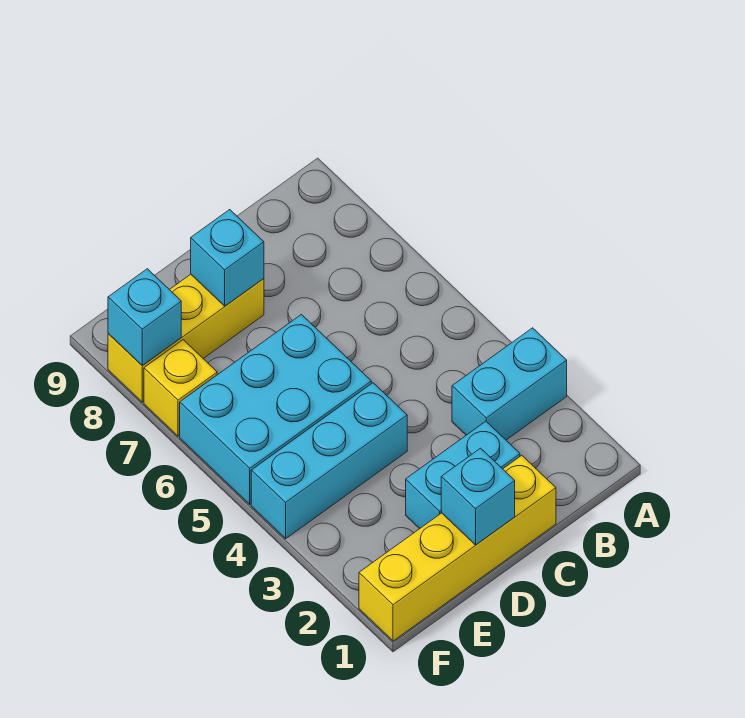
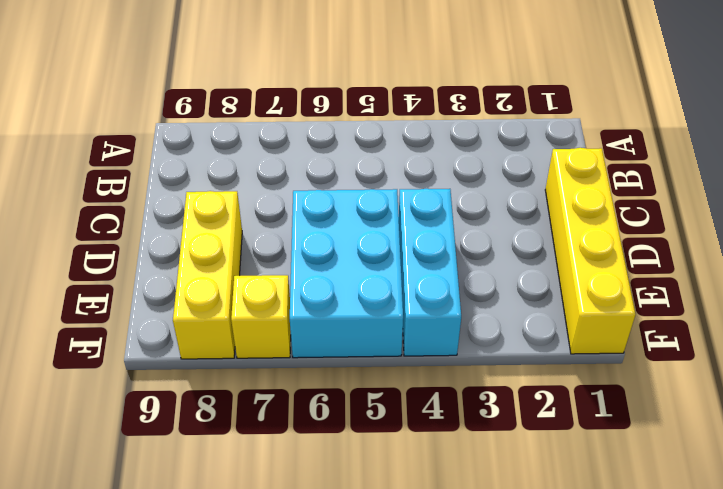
none -> cyan brick A3:B3 level 1
none -> cyan brick C2:D2 level 1

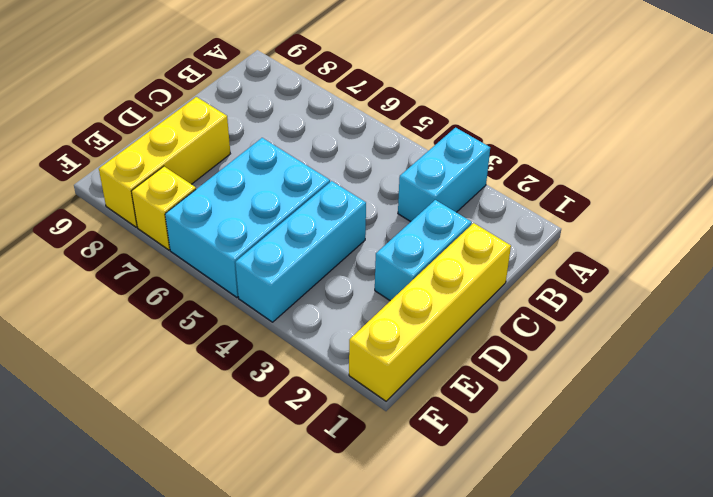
none -> cyan brick D1 level 2
none -> cyan brick D8 level 2

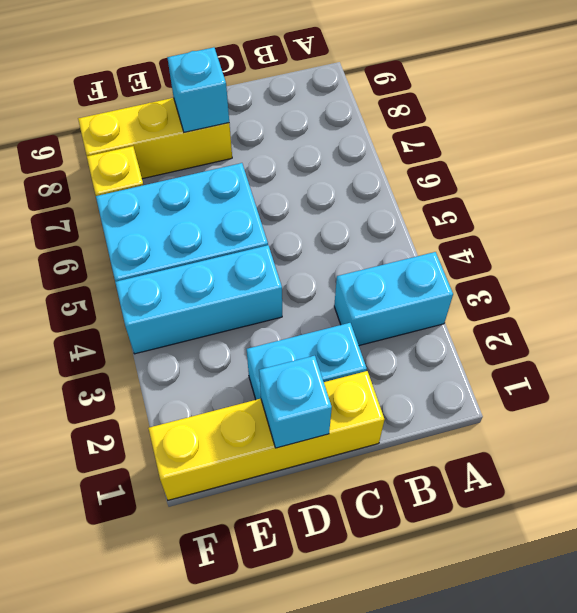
none -> cyan brick F8 level 2

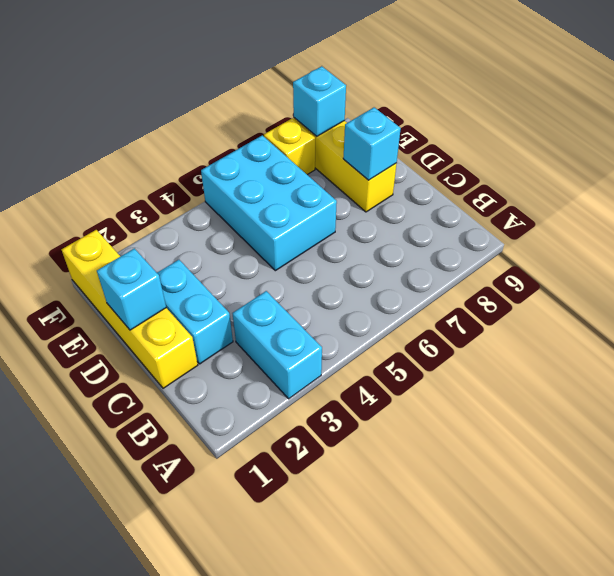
none -> cyan brick D4:F4 level 1

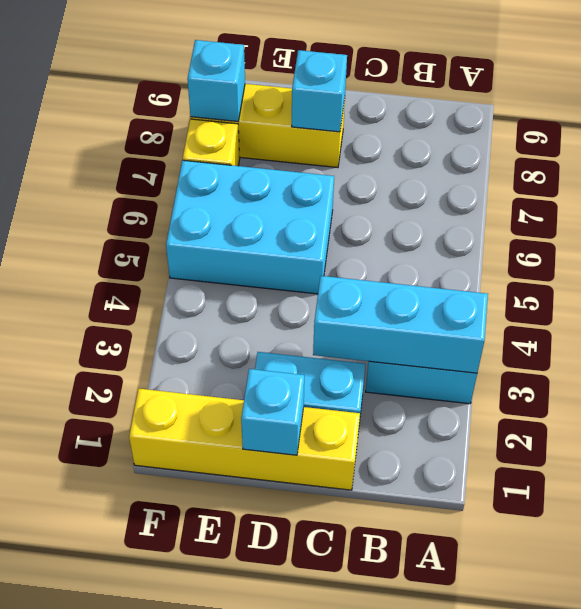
cyan brick A3:C3 level 2 -> cyan brick D4:F4 level 1

